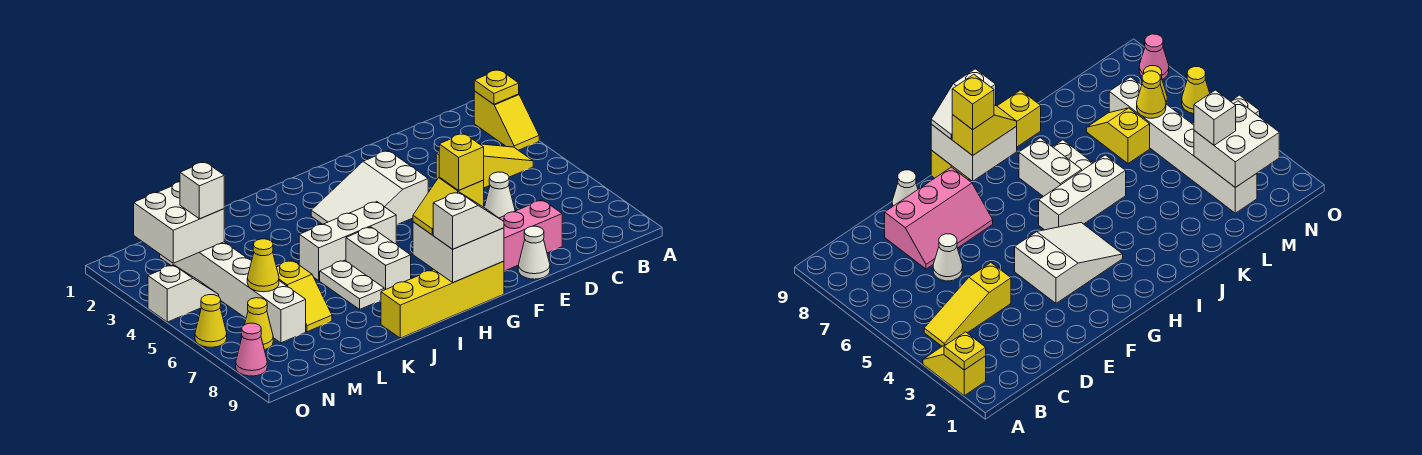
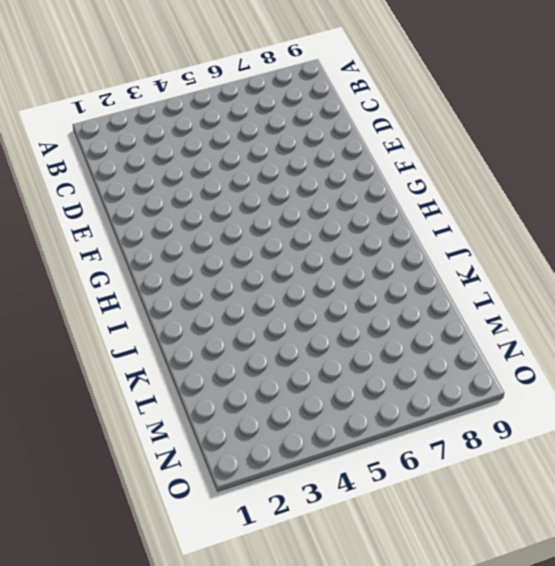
none -> yellow slope A2:A3 level 1 top 2
none -> yellow slope B4:D4 level 1 top D
none -> white cone D6 level 1

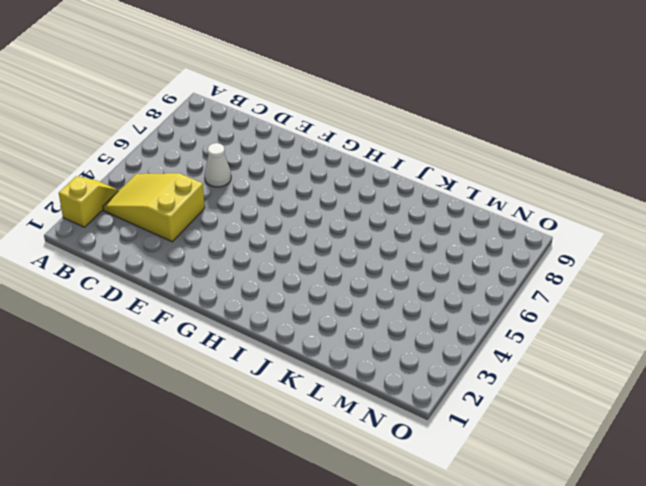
yellow slope B3:D4 level 1 top D -> yellow slope B4:D4 level 1 top D
none -> pink slope D7:F8 level 1 top 8
none -> white cone E9 level 1
none -> white slope F3:H4 level 1 top F

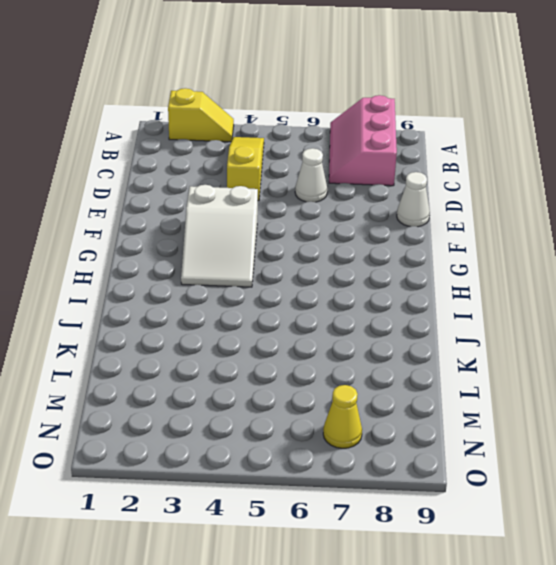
pink slope A7:C8 level 1 top 8 -> pink slope D7:F8 level 1 top 8
none -> yellow brick G9:J9 level 1
none -> white brick H5:J5 level 1
none -> white brick I6:I7 level 1

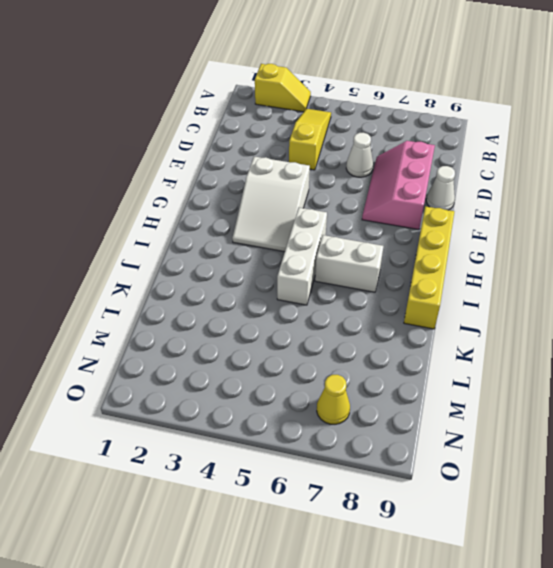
none -> white plate J6:J7 level 1
none -> yellow slope L6:L7 level 1 top 6
none -> white brick M2:M7 level 1

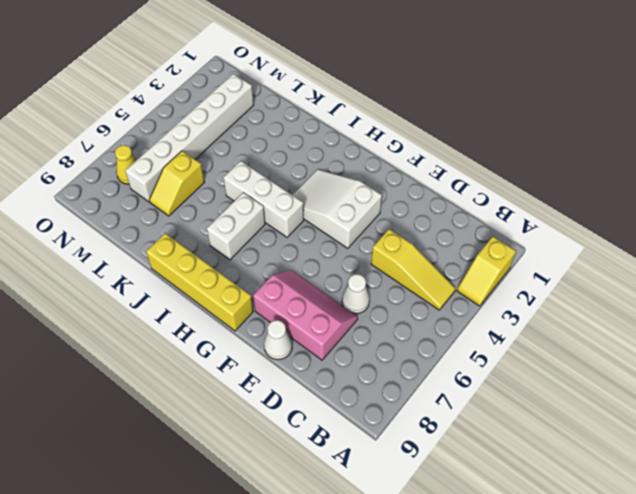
none -> white plate J6:J7 level 1
none -> white slope N4:O4 level 1 top O
none -> yellow cone O6 level 1

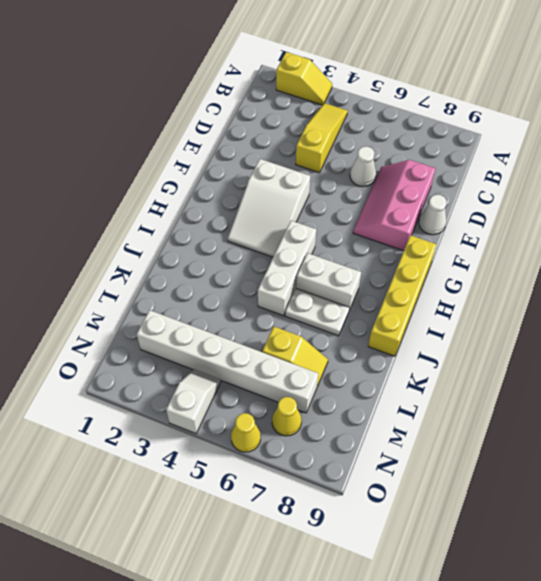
none -> pink cone O8 level 1
none -> yellow plate A2 level 2
none -> white brick G8:H9 level 2

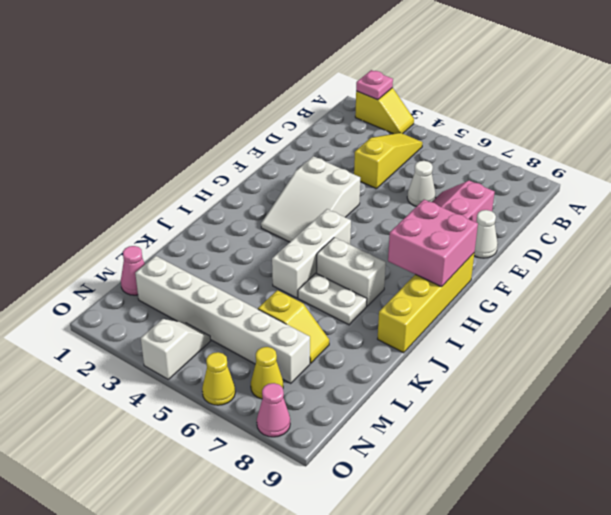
pink plate A2 level 2 -> yellow plate A2 level 2
pink brick G8:H9 level 2 -> white brick G8:H9 level 2
pink cone M1 level 1 -> none
none -> white brick M2:N3 level 2
none -> yellow cone M6 level 2
none -> yellow slope G8:H8 level 3 top G

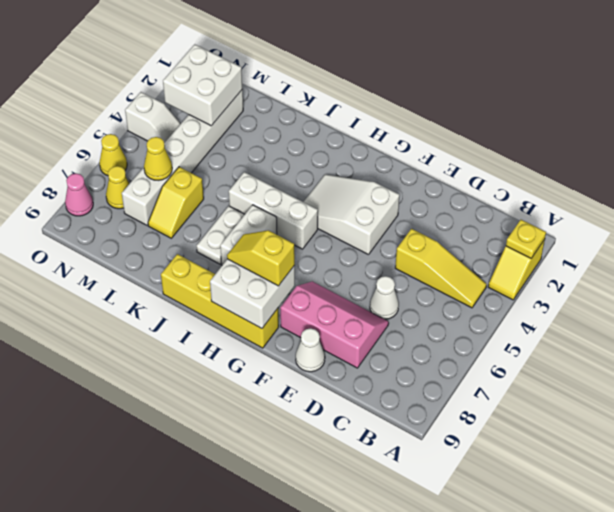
none -> white slope G9:H9 level 3 top H
none -> white brick M3 level 3
none -> yellow brick G8 level 4

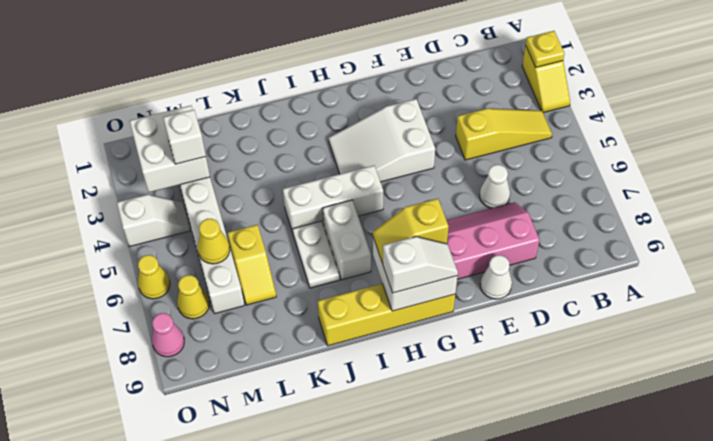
none -> yellow brick G8 level 4

